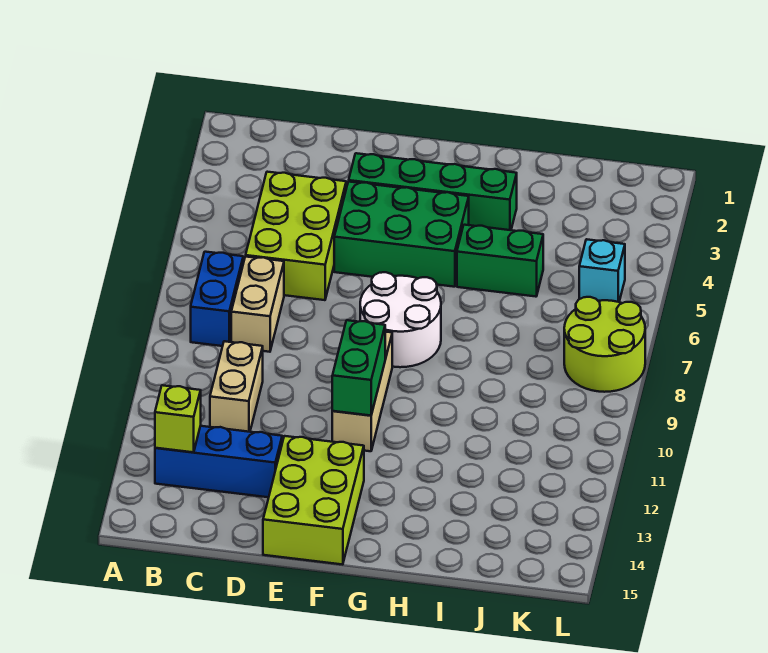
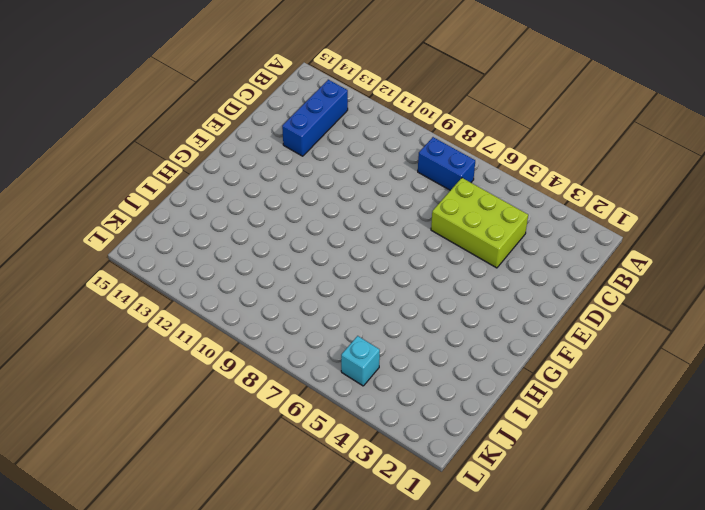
none -> tan brick C7:C8 level 1
none -> tan brick C10:C11 level 1
none -> green brick E3:H3 level 1

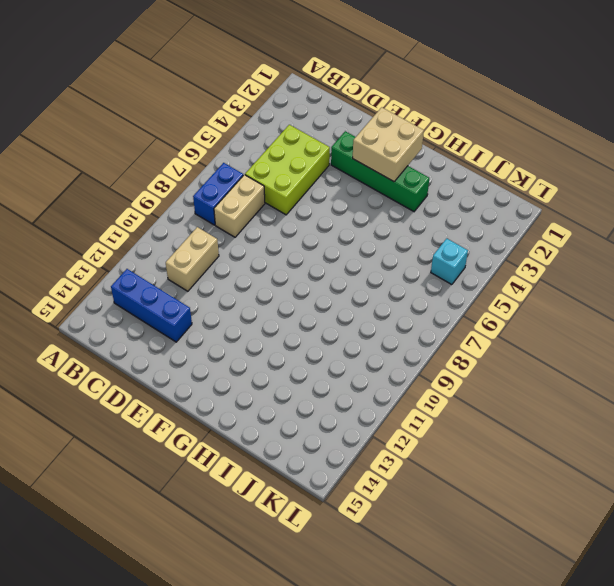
tan brick F2:G3 level 2 -> none
none -> green brick E4:G5 level 1
none -> lime brick E13:F15 level 1
none -> white round brick F7:G8 level 1

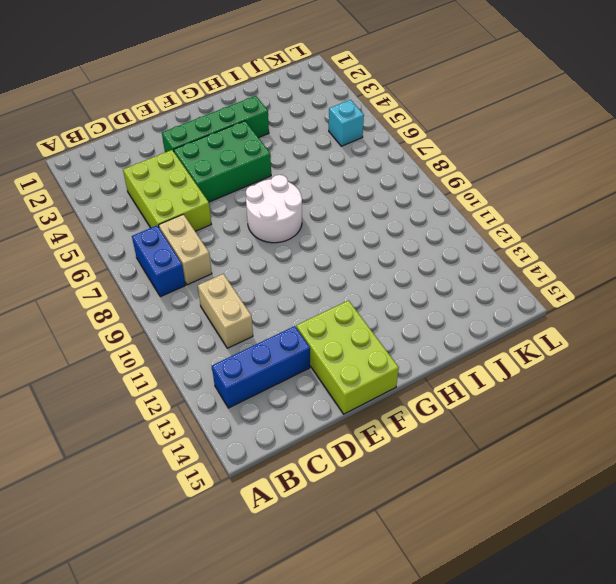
none -> tan brick F9:F11 level 1
none -> green brick H5:I5 level 1
none -> lime round brick K7:L8 level 1

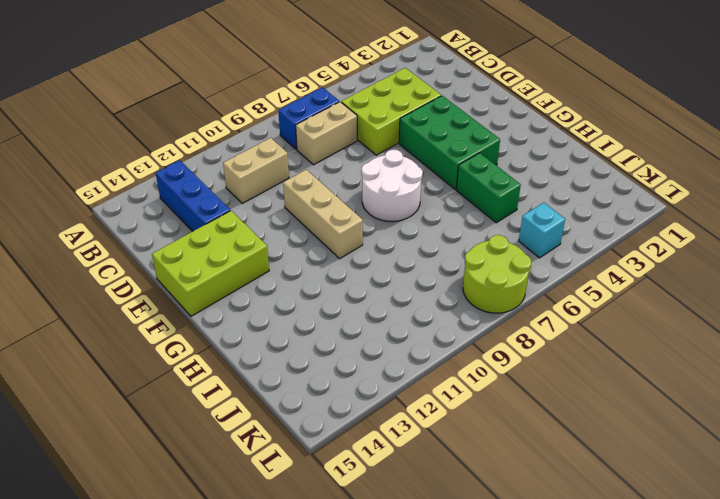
tan brick E10:G10 level 1 -> tan brick F9:F11 level 1
none -> green brick E3:H3 level 1
none -> lime brick B13 level 2
none -> green brick F10:F11 level 2

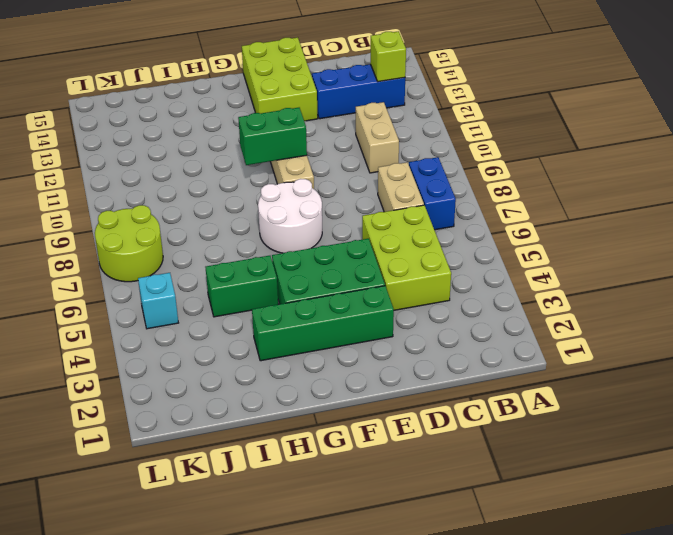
green brick F10:G10 level 2 -> green brick F10:F11 level 2

